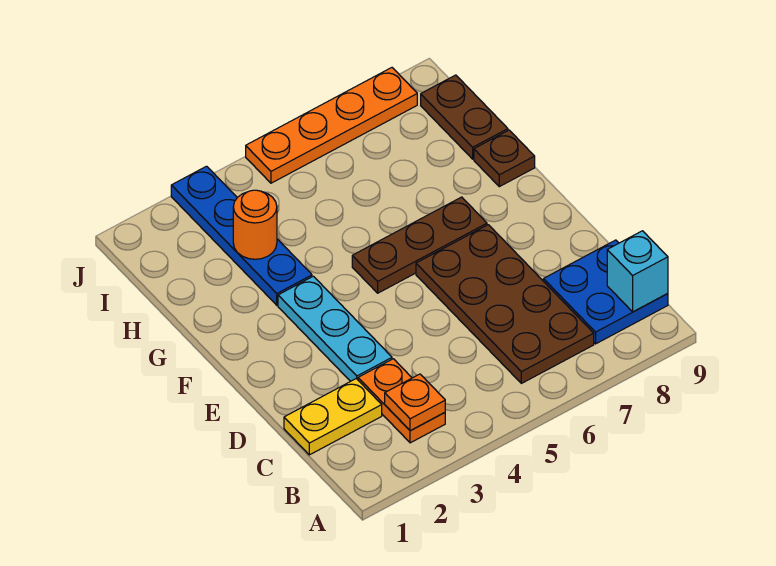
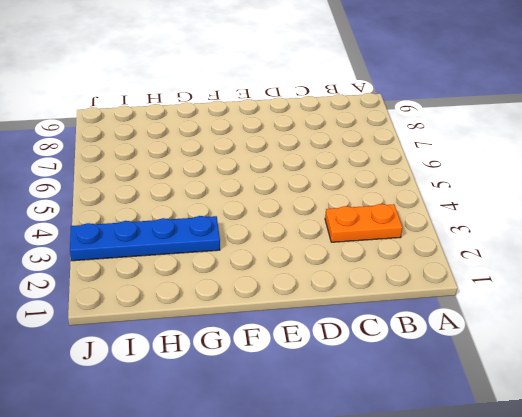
none -> brown plate B6:E7 level 1
none -> blue plate B8:C9 level 1
none -> yellow plate C1:C2 level 1

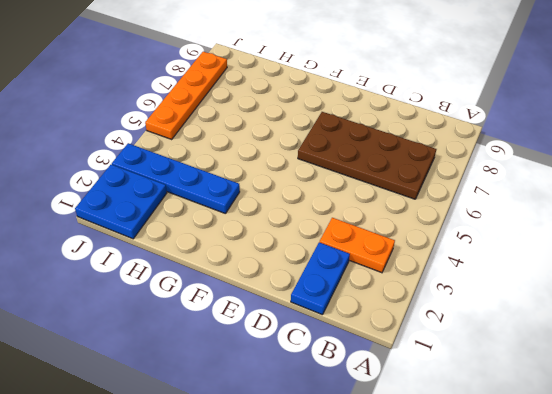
blue plate C1:C2 level 1 -> yellow plate C1:C2 level 1
blue plate I1:J2 level 1 -> blue plate B8:C9 level 1
none -> cyan plate D3:F3 level 1
none -> brown plate F5:F7 level 1
none -> brown plate G9 level 1

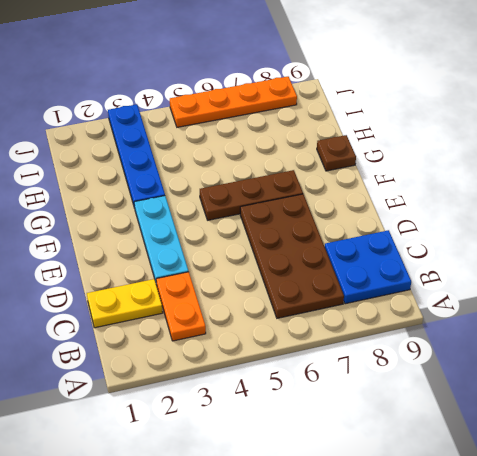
none -> brown plate H9:I9 level 1
none -> orange plate B3 level 2
none -> cyan brick B9 level 2

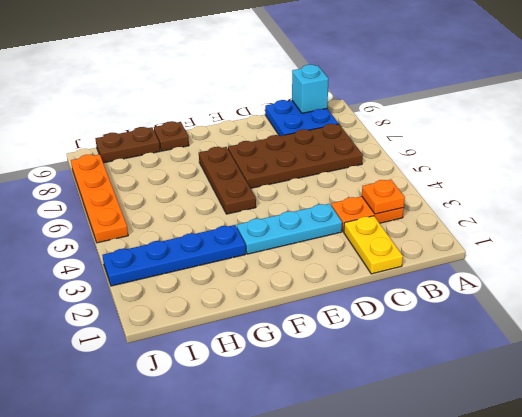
none -> orange round brick H3 level 2

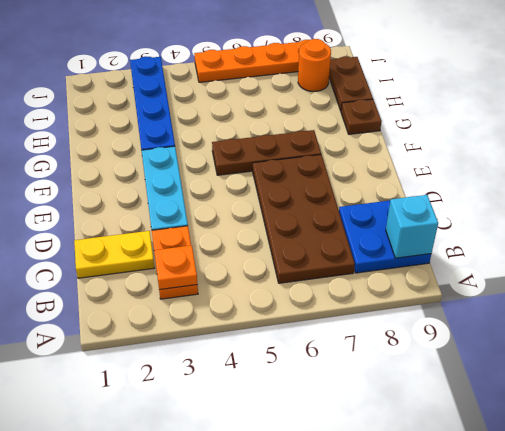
orange round brick I8 level 1 -> orange round brick H3 level 2

